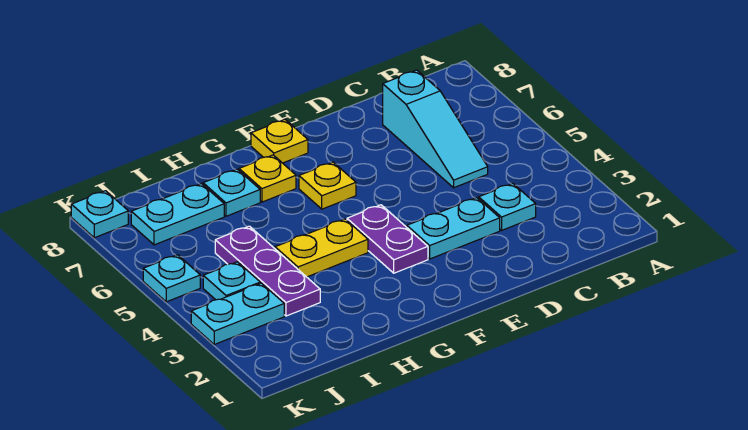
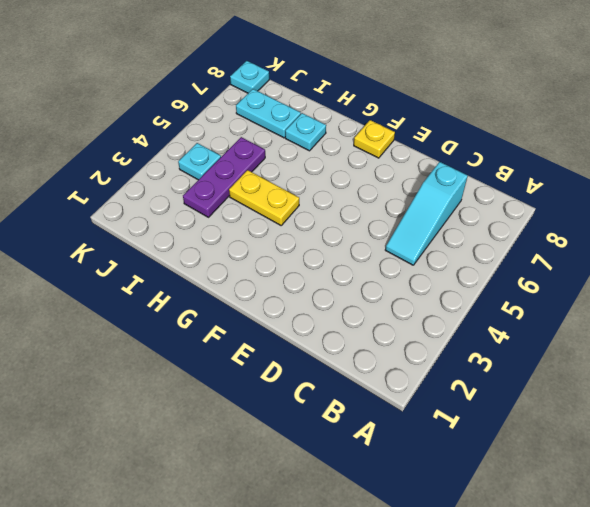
none -> cyan plate C3 level 1
none -> cyan plate D3:E3 level 1
none -> purple plate F3:F4 level 1

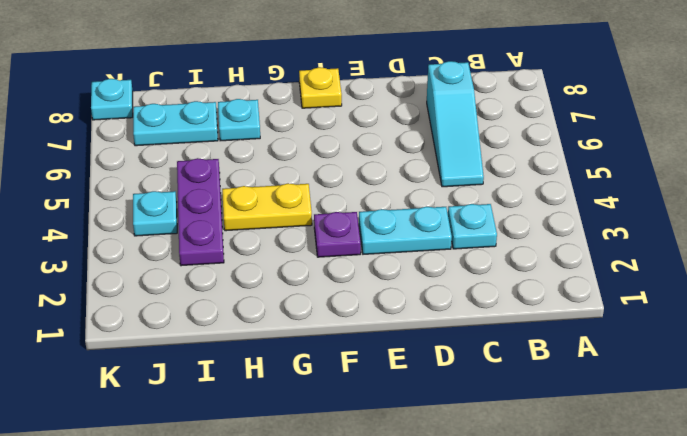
purple plate F3 level 1 -> purple plate F3:F4 level 1
none -> yellow plate F6 level 1
none -> yellow plate G7 level 1
none -> cyan plate J3:K3 level 1

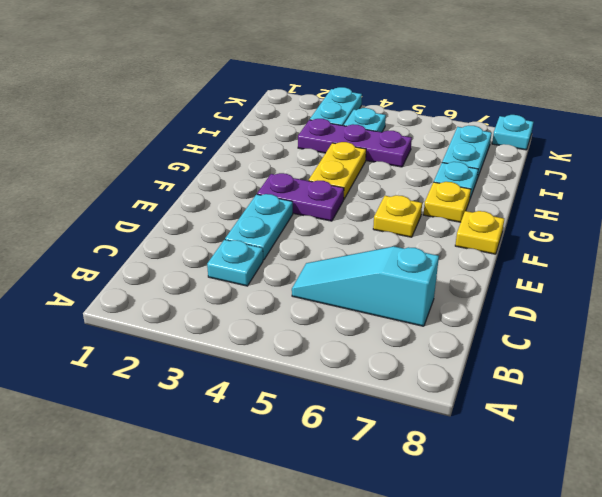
none -> cyan plate K5 level 1

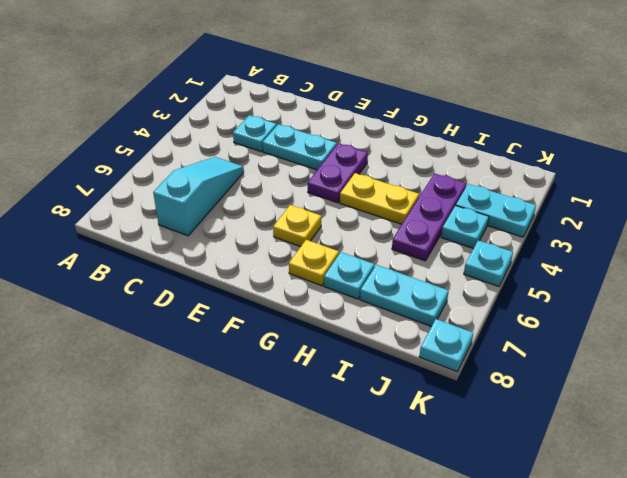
none -> yellow plate F8 level 1

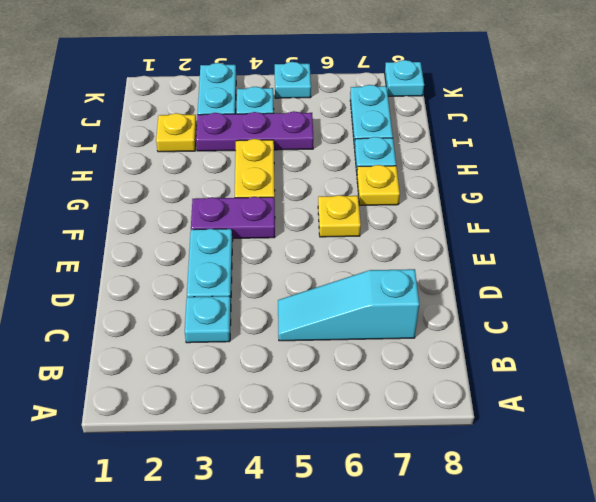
yellow plate I2 level 1 -> yellow plate F8 level 1

